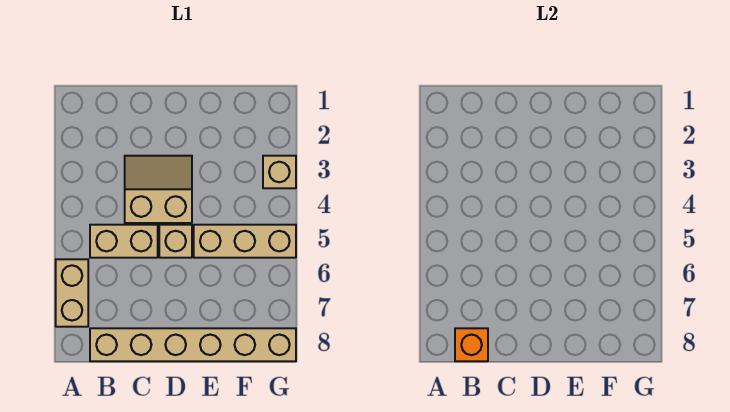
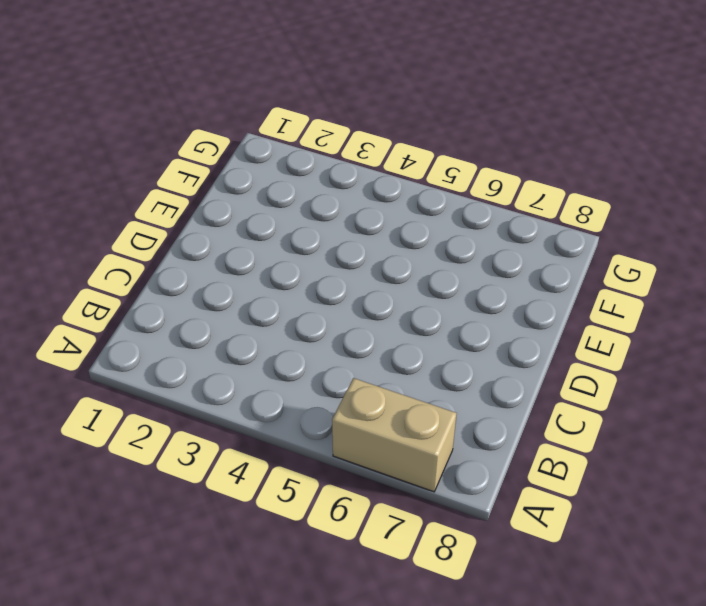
none -> tan brick B5:C5 level 1
none -> tan brick B8:G8 level 1

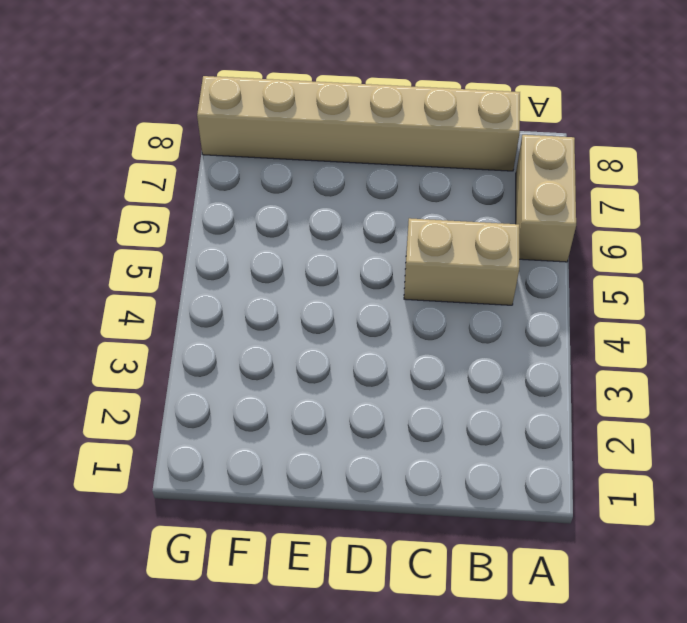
none -> tan slope C3:D4 level 1 top 4
none -> tan brick D5 level 1

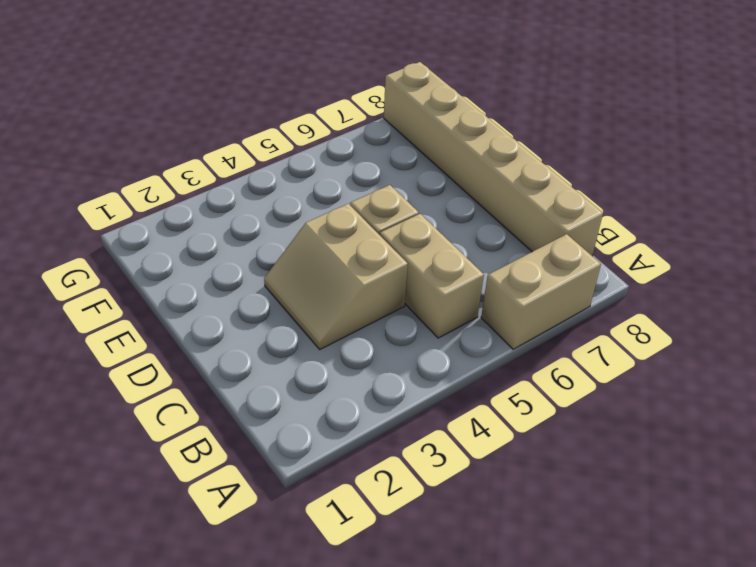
none -> tan brick E5:G5 level 1
none -> tan brick G3 level 1

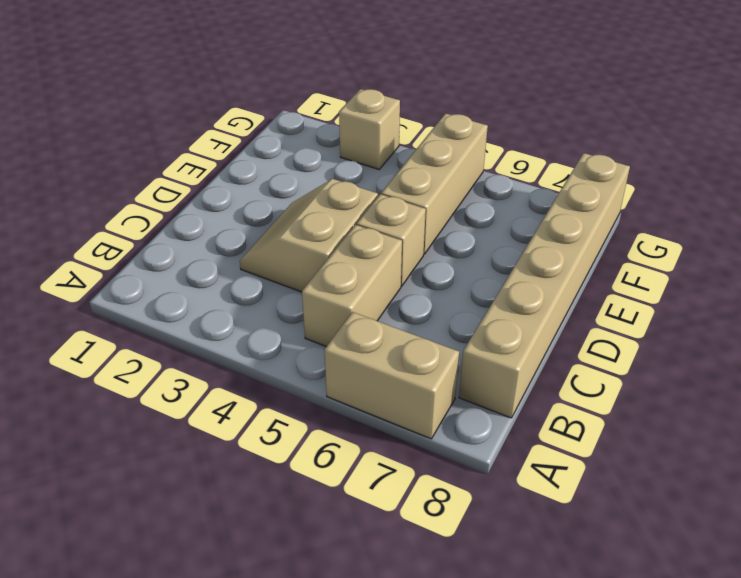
none -> orange brick B8 level 2

